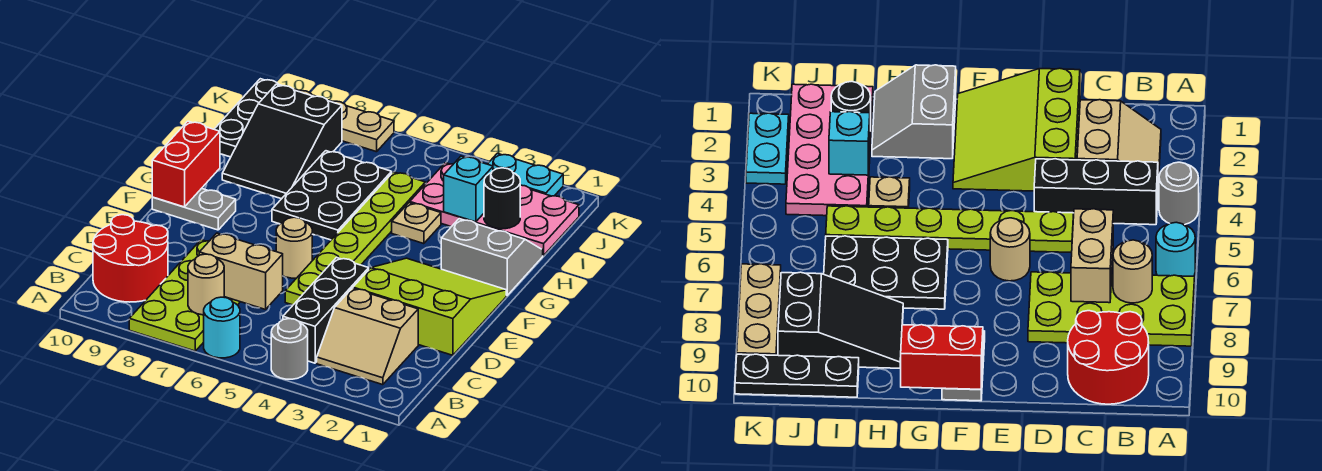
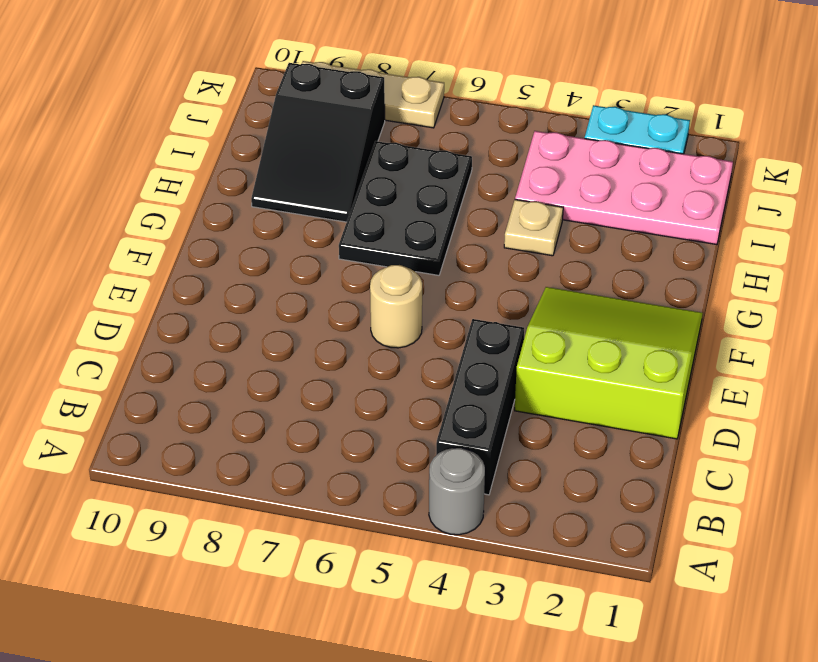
none -> cyan round brick A6 level 1
none -> lime plate A7:D8 level 1
none -> tan slope B2:C3 level 1 top C

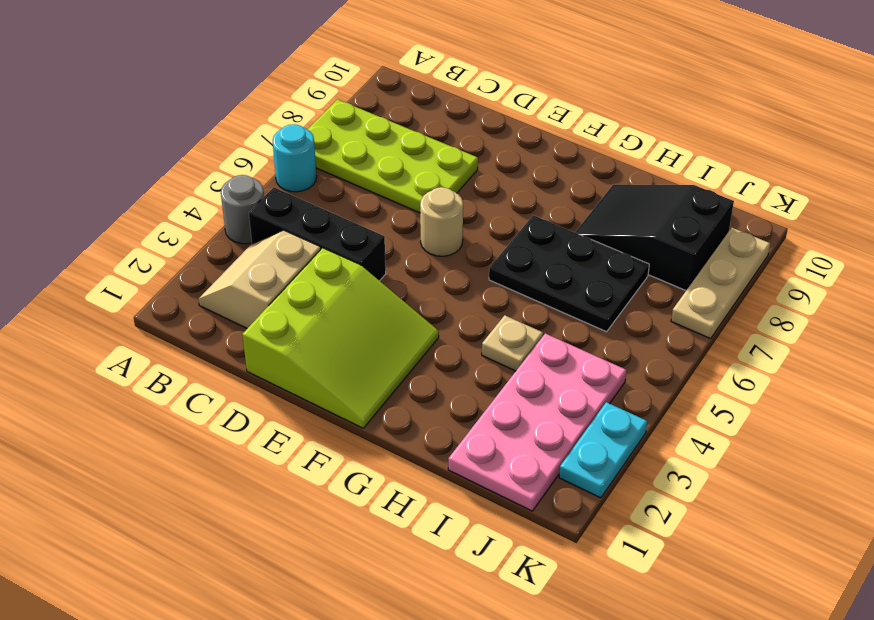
none -> red round brick B9:C10 level 1
none -> lime plate D5:I5 level 1
none -> grey plate F9:F10 level 1

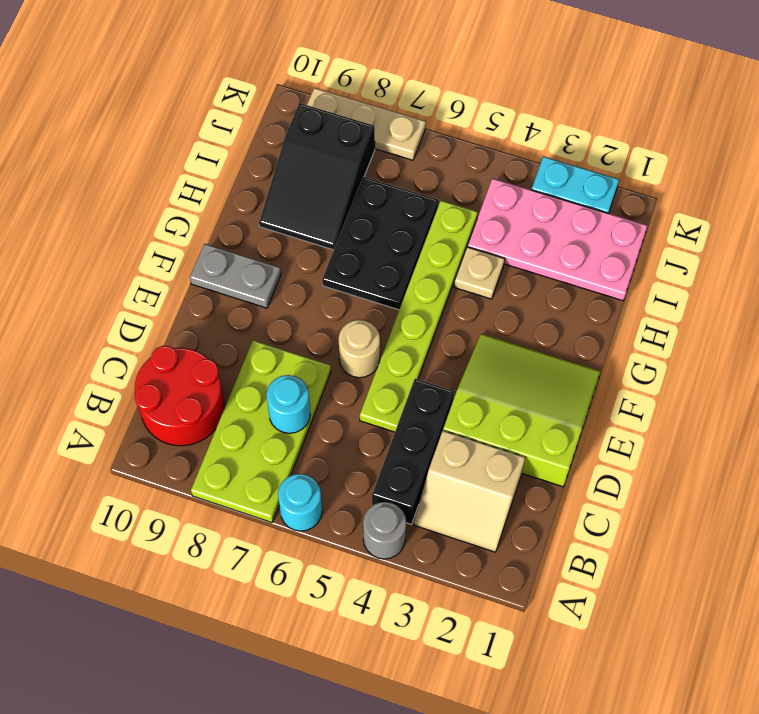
cyan round brick C7 level 2 -> tan brick C6:C7 level 2
none -> grey slope G1:H2 level 1 top G
none -> black plate I10:K10 level 1
none -> tan round brick B7 level 2

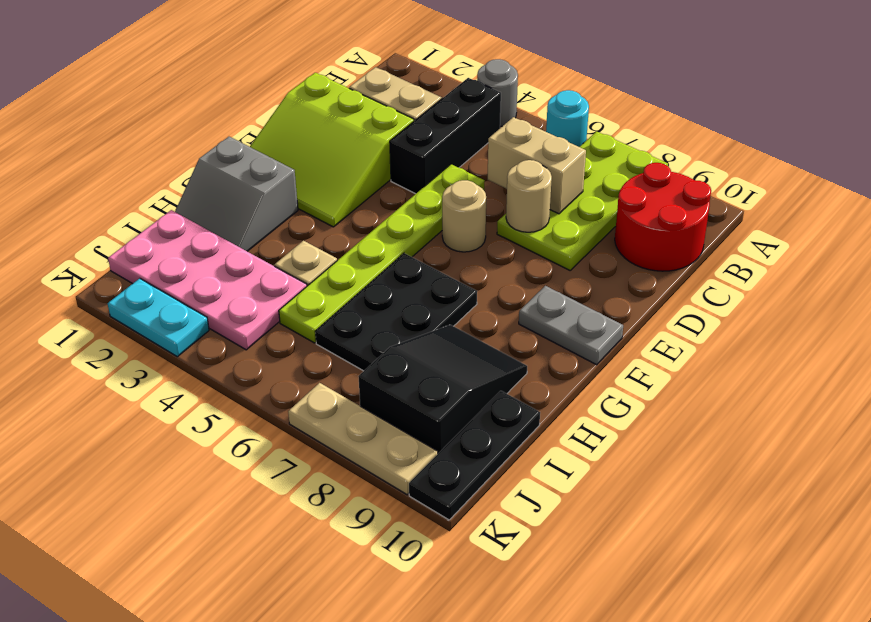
tan round brick D7 level 2 -> tan round brick B7 level 2
none -> red brick F10:G10 level 2
none -> black round brick I2 level 2
none -> cyan brick I3 level 2

